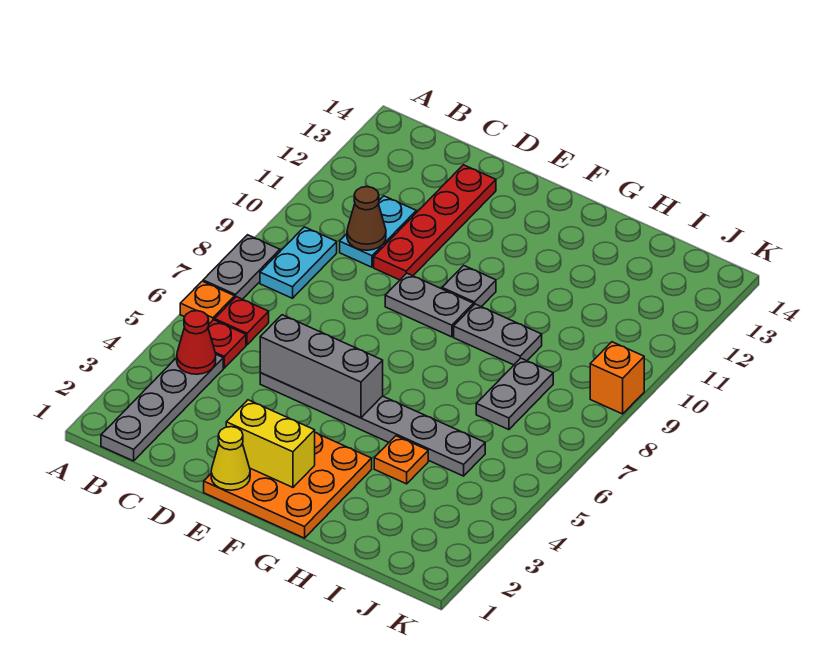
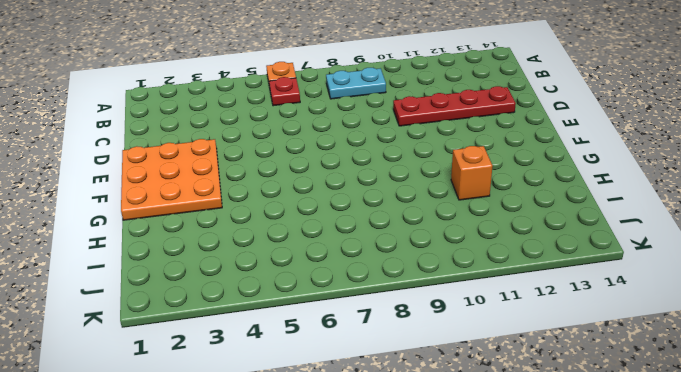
orange brick H11 level 1 -> orange brick K9 level 1
none -> grey plate A7:A8 level 1
none -> grey plate B1:B4 level 1
none -> red plate B5 level 1

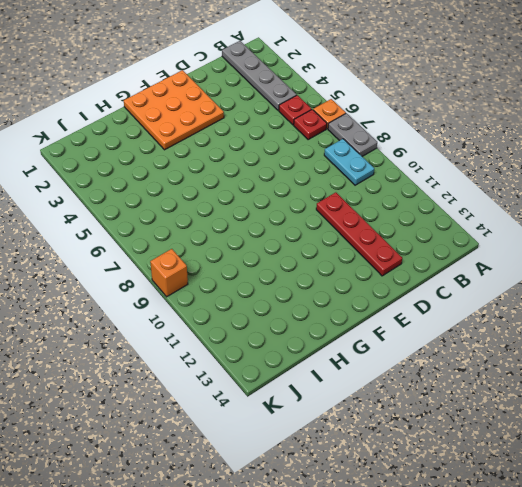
none -> cyan plate C10:C11 level 1
none -> grey plate D5:I5 level 1
none -> grey plate E9:F9 level 1

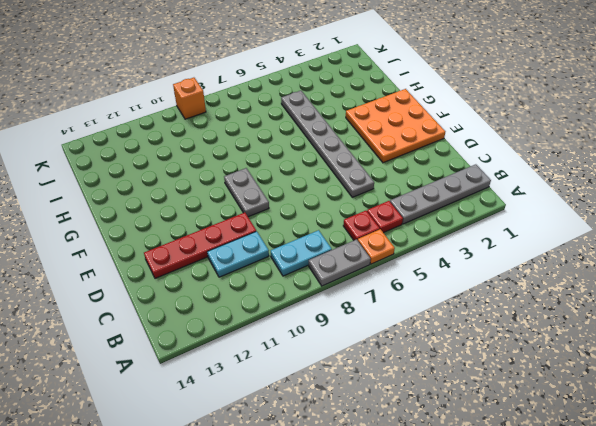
none -> grey plate F10 level 1
none -> grey plate G9:H9 level 1
none -> orange plate H4 level 1

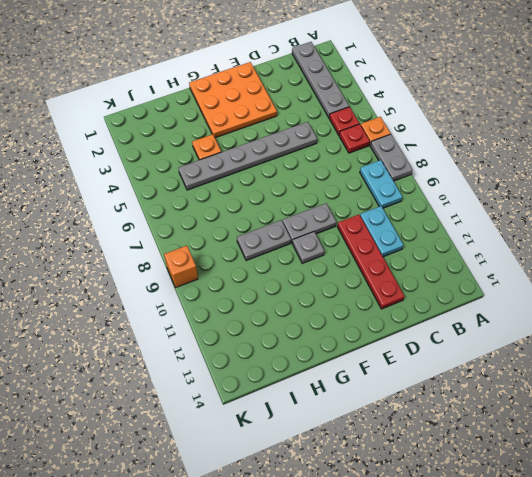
none -> grey plate I7:I8 level 1
none -> red cone B4 level 2
none -> brown cone C10 level 2

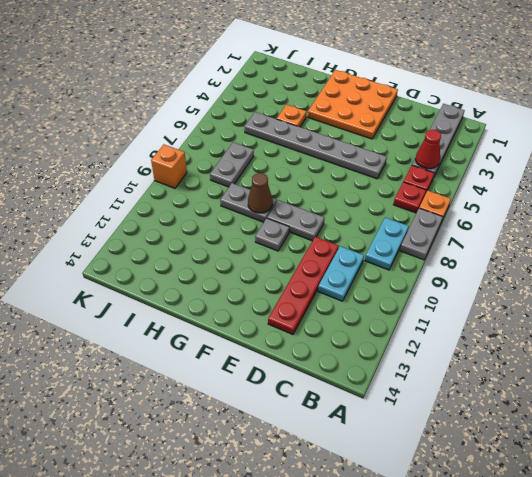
brown cone G9 level 2 -> brown cone C10 level 2
none -> grey brick D5:F5 level 2
none -> yellow cone E1 level 2
none -> yellow brick E2:F2 level 2

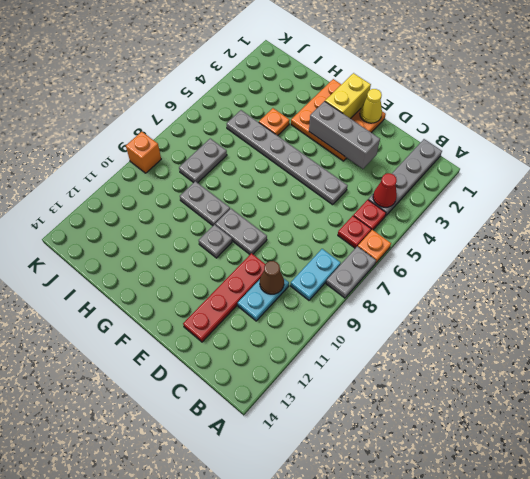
grey brick D3:F3 level 2 -> grey brick D5:F5 level 2
yellow brick F1:F2 level 2 -> yellow brick E2:F2 level 2

